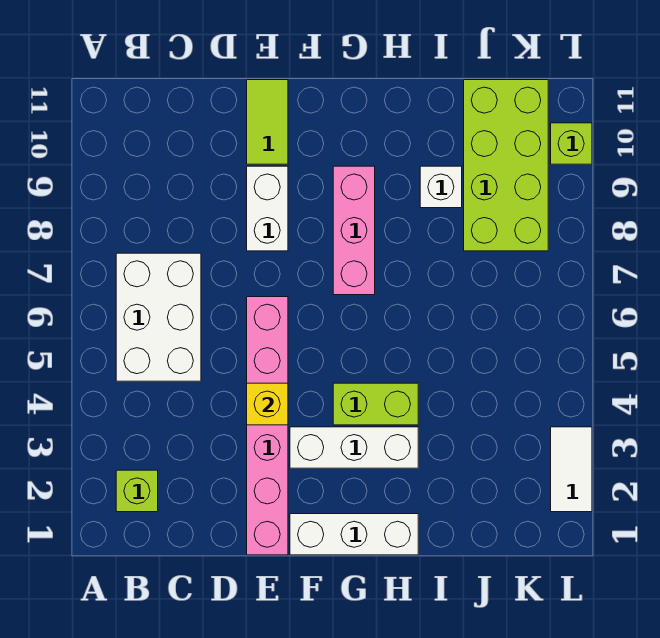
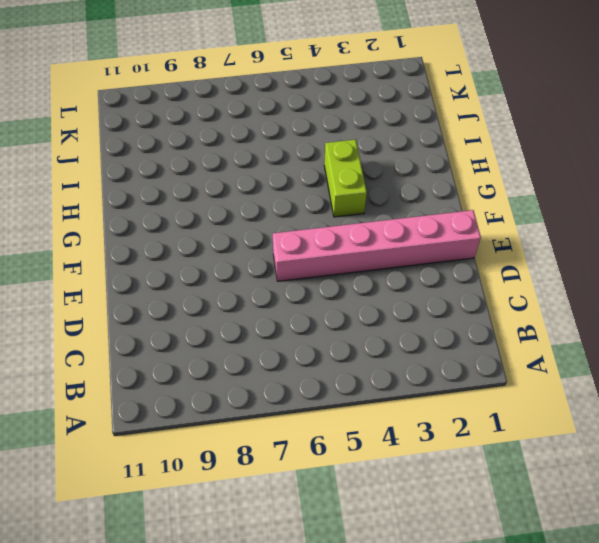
none -> lime brick B2 level 1
none -> white brick B5:C7 level 1
none -> white brick E8:E9 level 1

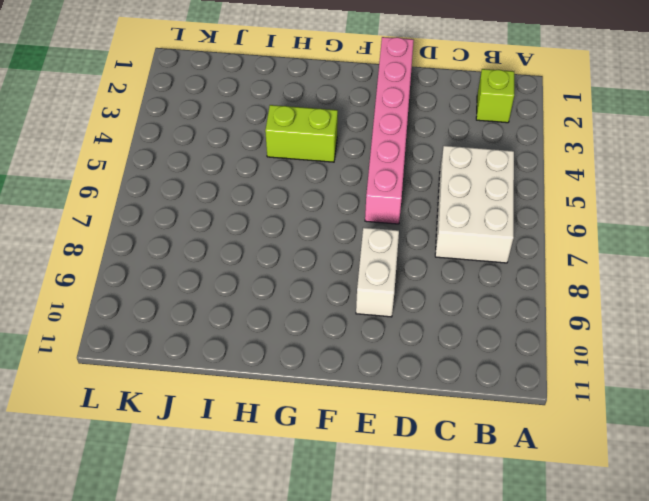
none -> lime tile E10:E11 level 1
none -> white brick F1:H1 level 1
none -> white brick F3:H3 level 1

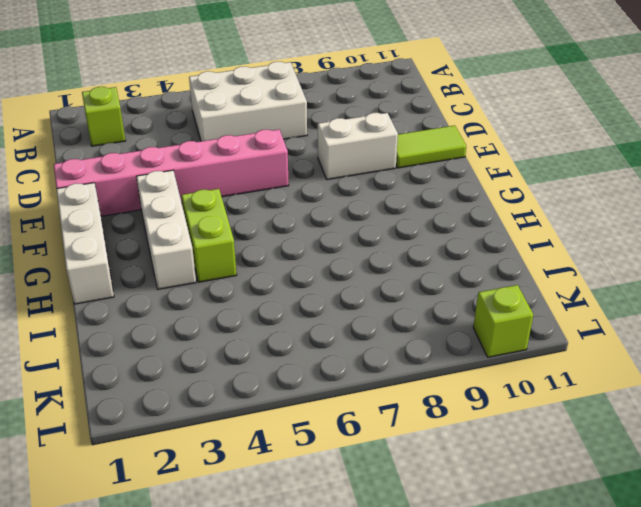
none -> pink brick G7:G9 level 1
none -> white brick I9 level 1
none -> lime brick J8:K11 level 1

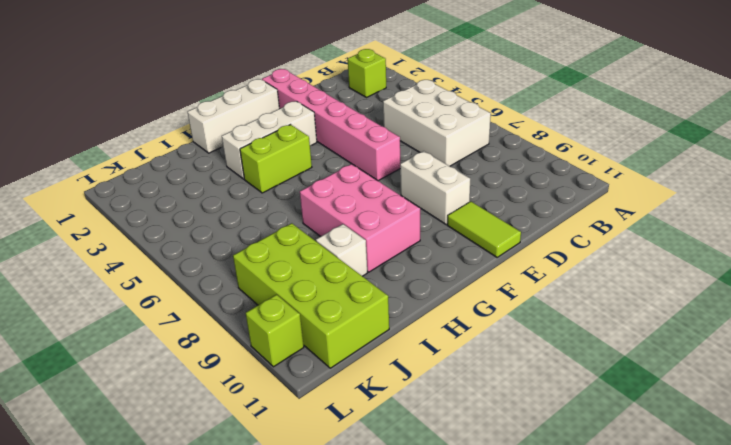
pink brick G7:H9 level 1 -> pink brick G7:G9 level 1
none -> white tile L2:L3 level 1
none -> yellow brick E4 level 2

